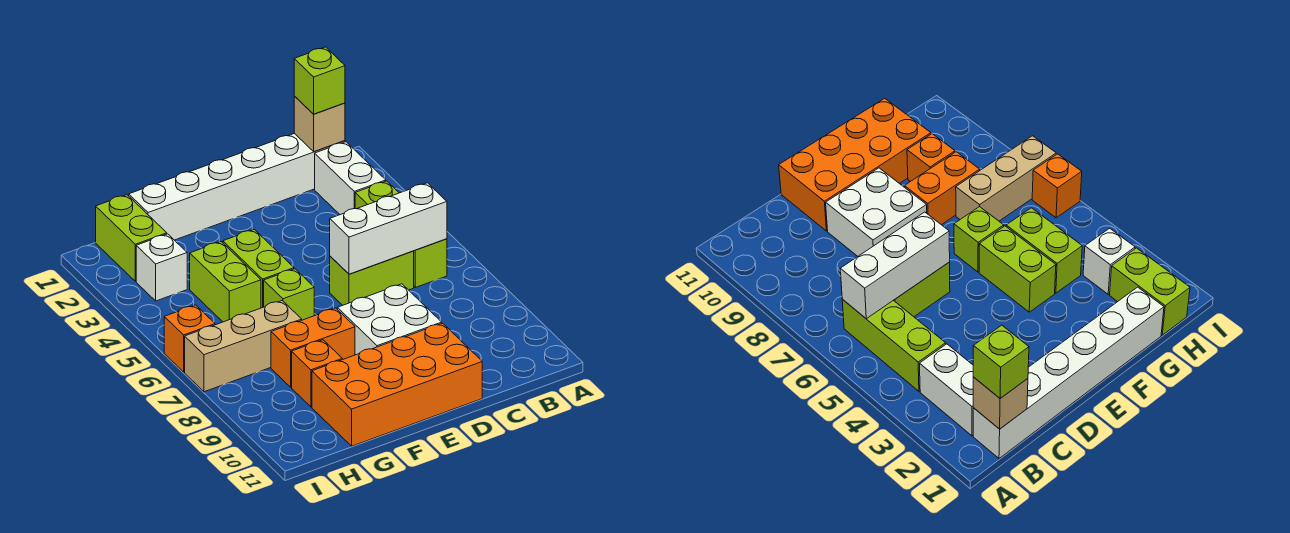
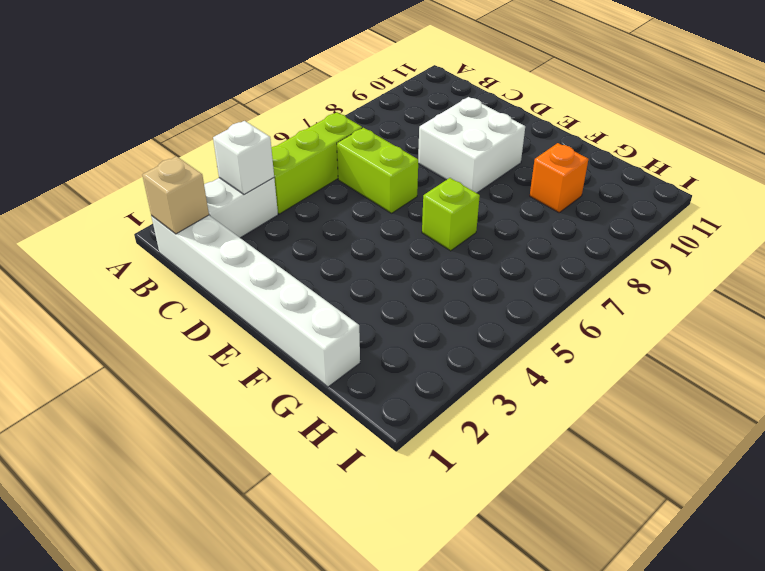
white brick B3 level 2 -> white brick H3 level 1
none -> orange brick D10:G11 level 1
none -> lime brick F4:F5 level 1
none -> orange brick F8:G8 level 1

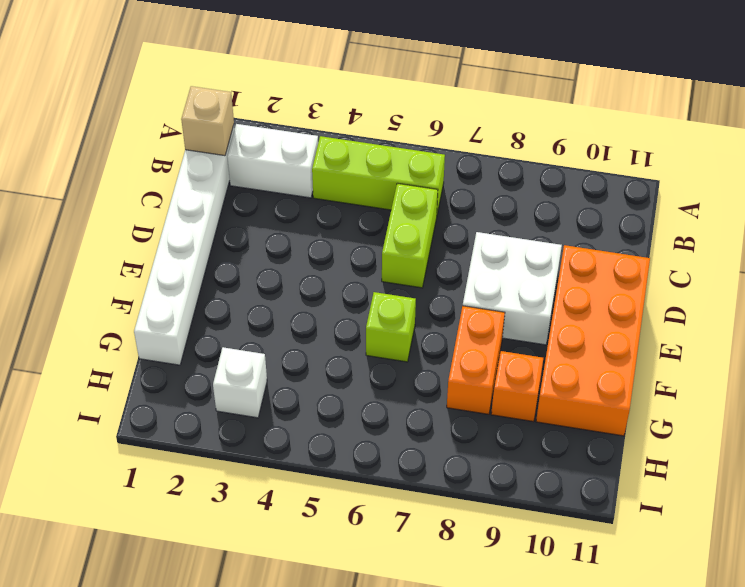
none -> lime brick F4:F5 level 1
none -> lime brick G4:G5 level 1
none -> tan brick G7:I7 level 1

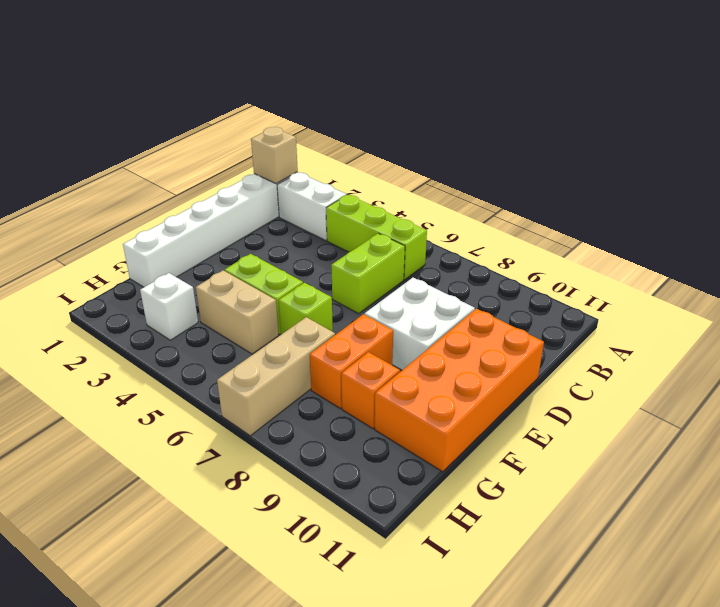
tan brick G4:G5 level 1 -> lime brick G4:G5 level 1
none -> lime brick H1:H2 level 1
none -> orange brick I6 level 1
none -> white brick B6:D6 level 2

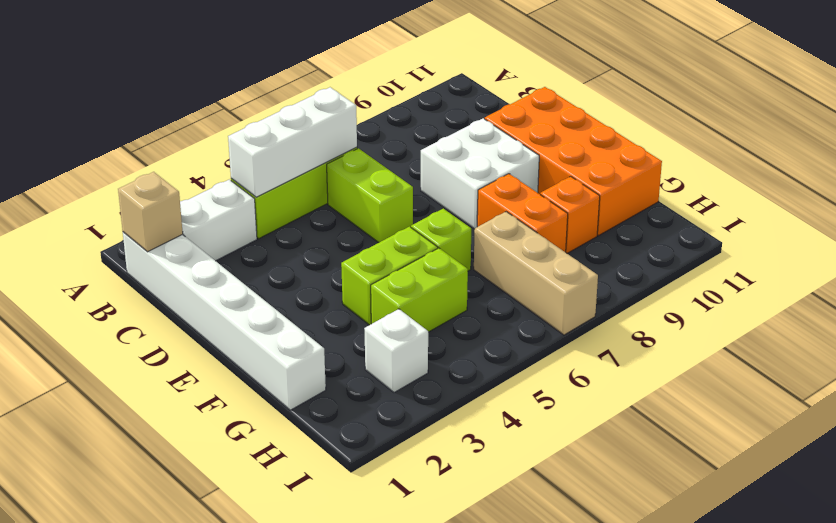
white brick B4:B6 level 2 -> white brick B6:D6 level 2
none -> lime brick H1:H2 level 1
none -> orange brick I6 level 1
none -> lime brick B1 level 3

